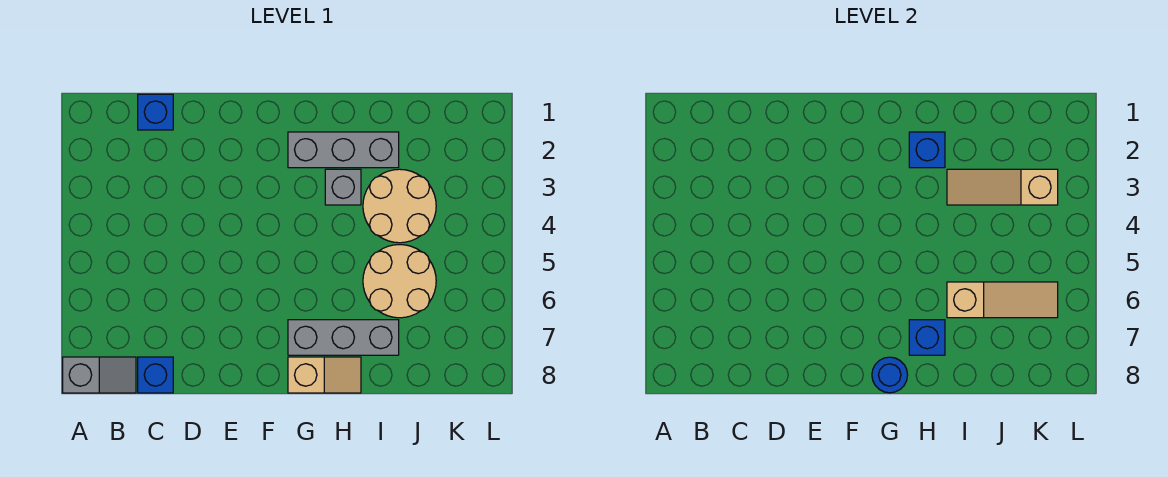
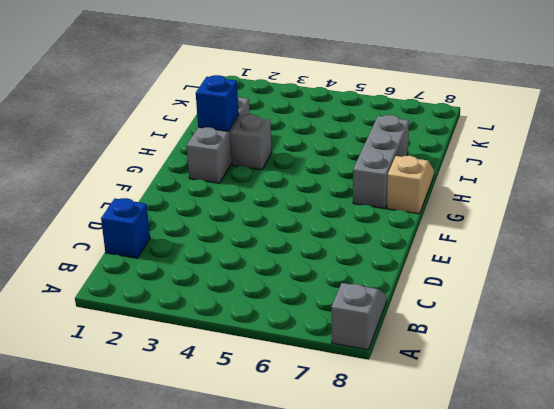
none -> blue brick C8 level 1
none -> tan round brick I3:J4 level 1
none -> tan round brick I5:J6 level 1

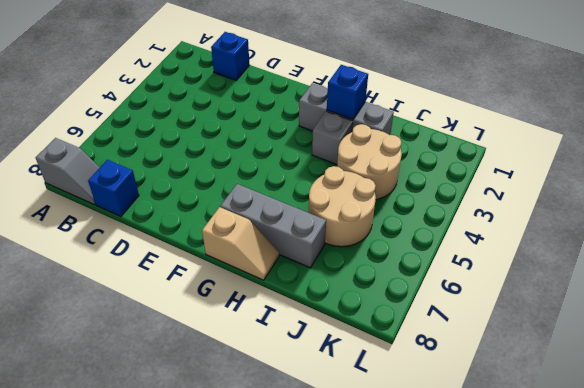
none -> blue round brick G8 level 2
none -> blue brick H7 level 2
none -> tan slope I3:K3 level 2 top K

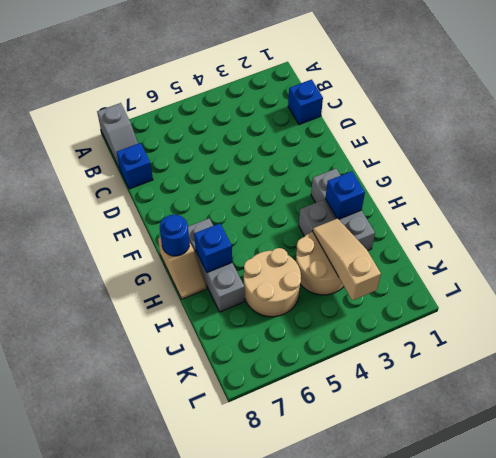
none -> tan slope I6:K6 level 2 top I

